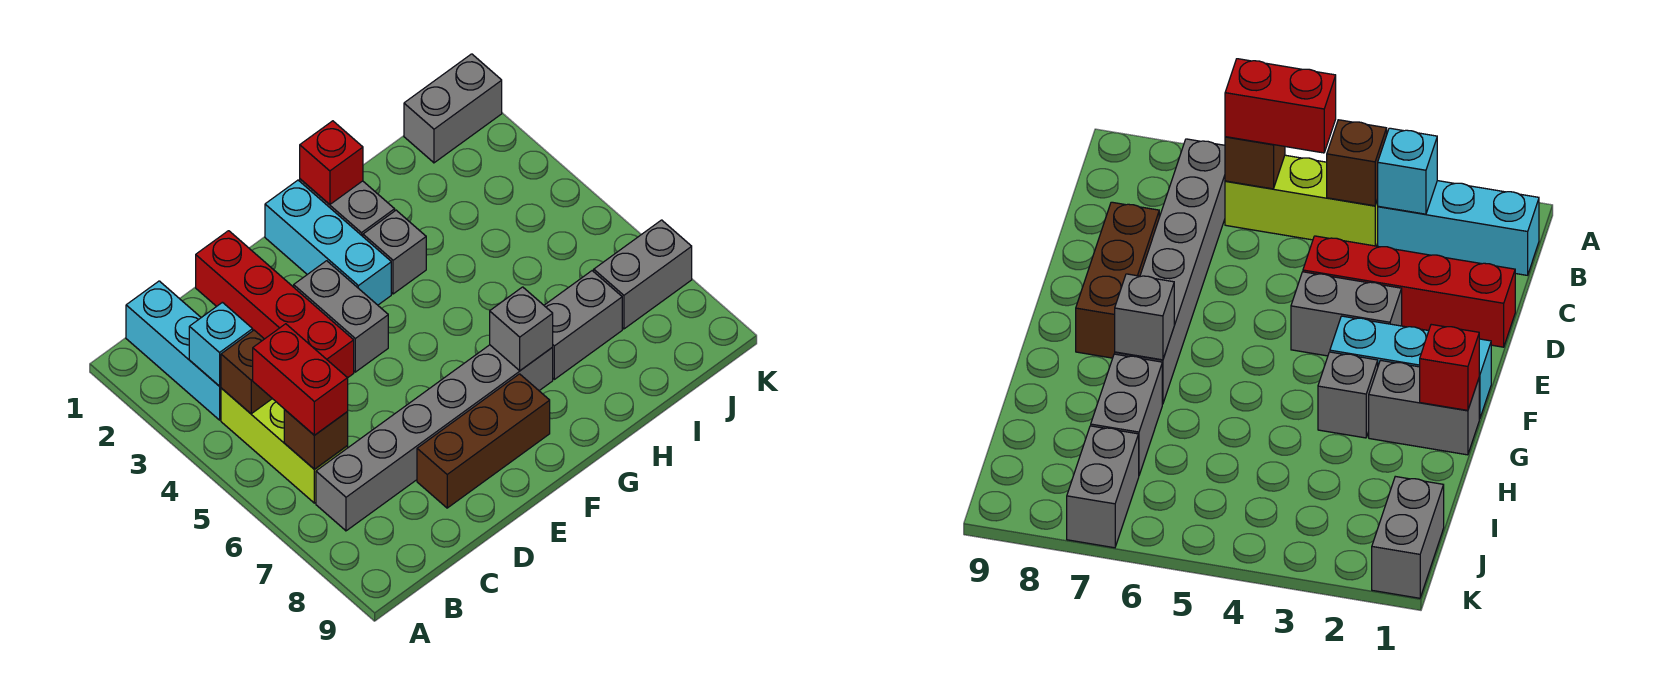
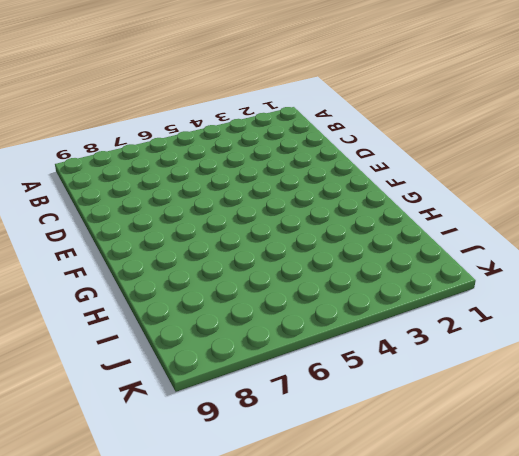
none -> cyan brick B1:B3 level 1
none -> lime brick B4:B6 level 1
none -> grey brick B7:G7 level 1

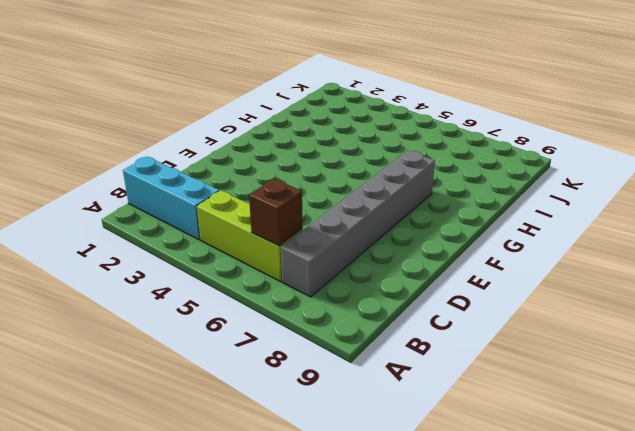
none -> red brick D1:D4 level 1
none -> brown brick D8:F8 level 1
none -> grey brick E3:E4 level 1

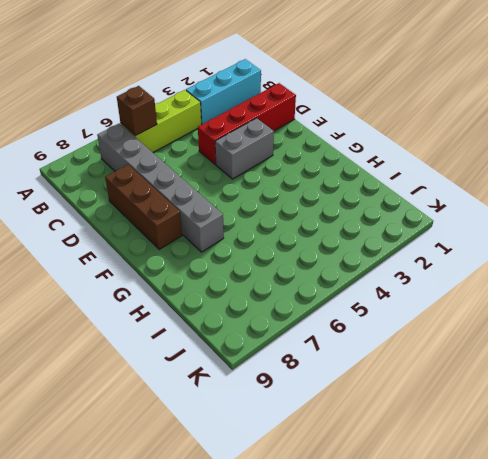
none -> cyan brick F1:F3 level 1
none -> grey brick G1:G2 level 1
none -> grey brick G3 level 1

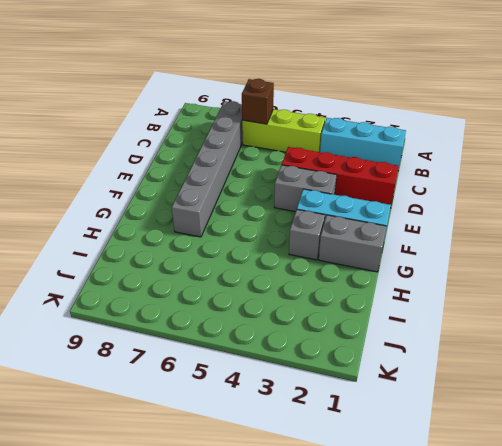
none -> brown brick D8:F8 level 1
none -> grey brick H7:I7 level 1
none -> grey brick J1:K1 level 1

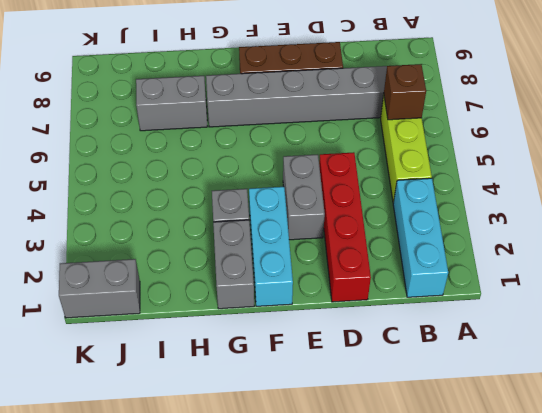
none -> grey brick J7:K7 level 1
none -> cyan brick B3 level 2
none -> brown brick B4 level 2

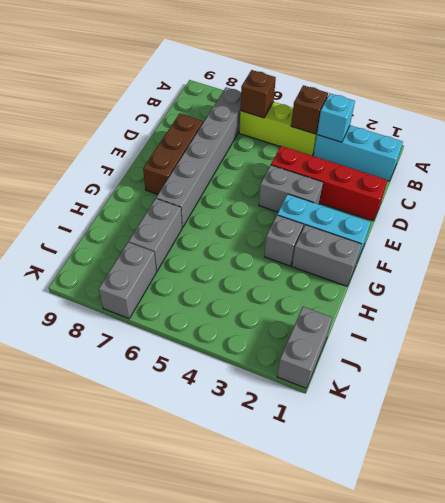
none -> red brick G1 level 2
none -> grey brick G7 level 2
none -> red brick B5:B6 level 3

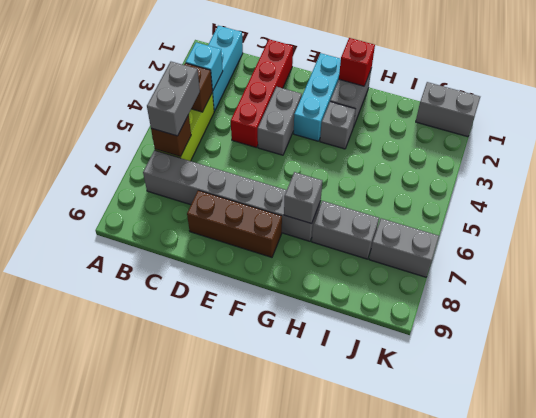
grey brick B5:B6 level 3 -> red brick B5:B6 level 3

